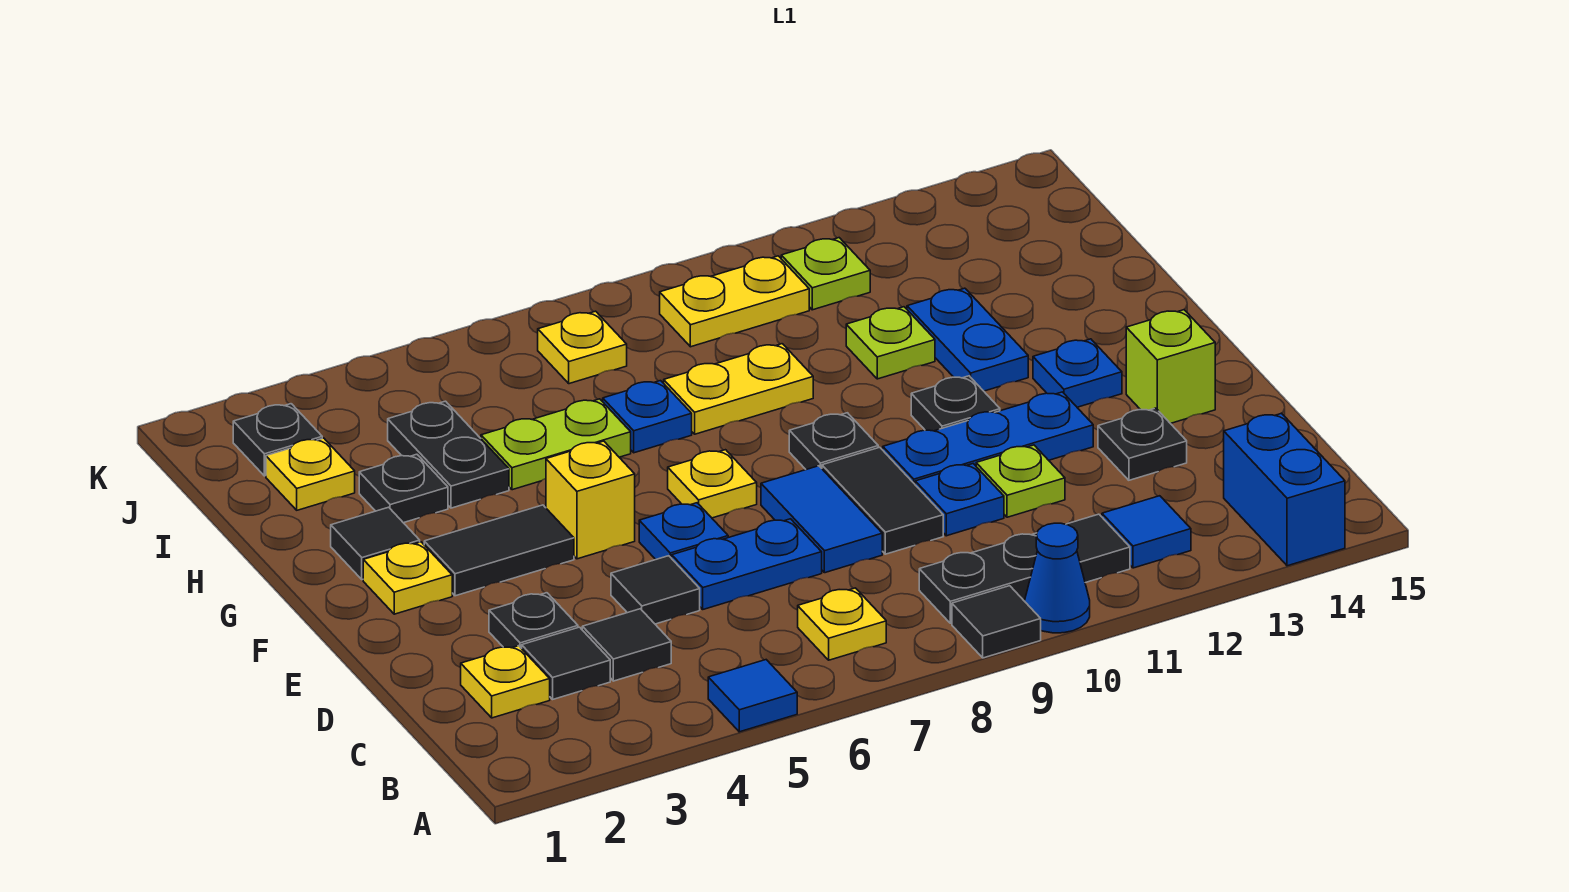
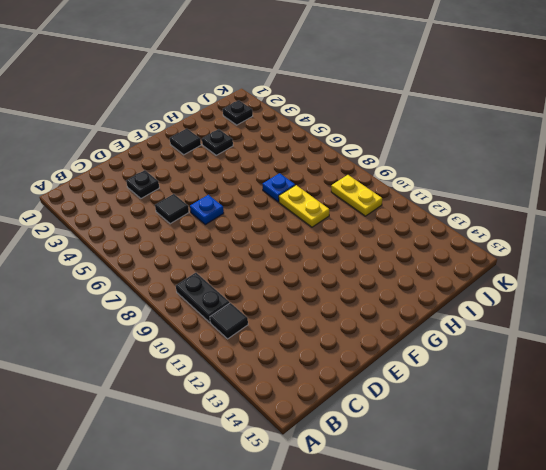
none -> blue tile A5 level 1
none -> black tile A9 level 1
none -> blue cone A10 level 1
none -> blue brick A14:B14 level 1

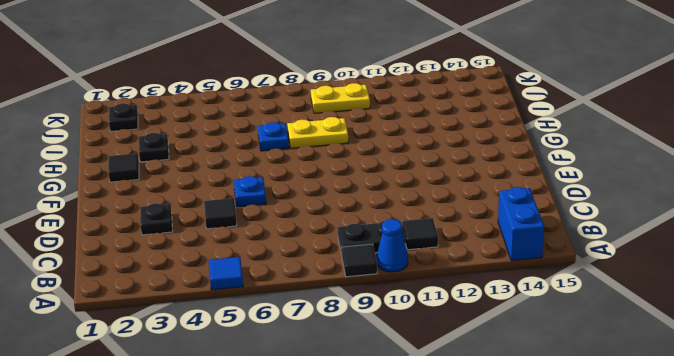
none -> yellow plate B7 level 1
none -> blue tile B12 level 1
none -> yellow plate C2 level 1
none -> black tile C3 level 1

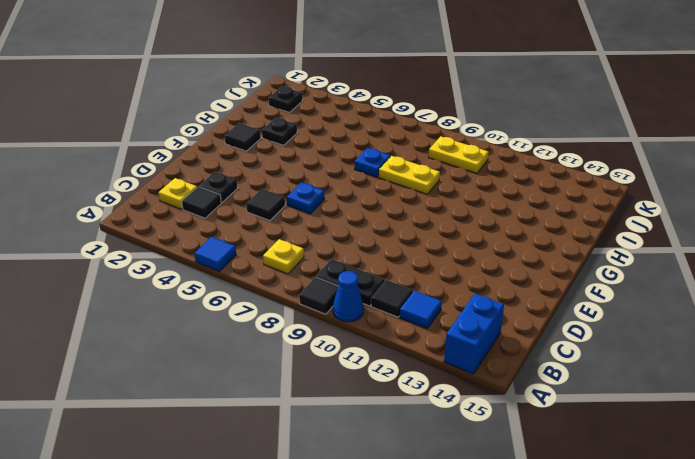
none -> black tile C4 level 1
none -> blue plate D6:D7 level 1
none -> blue tile D8:E8 level 1
none -> black tile D9:E9 level 1

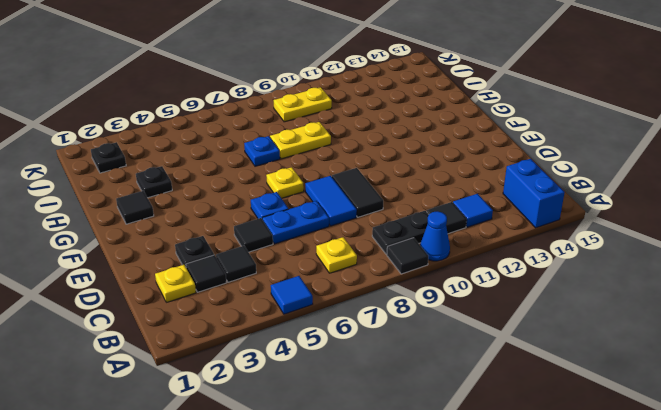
none -> blue plate D10 level 1
none -> lime plate D11 level 1
none -> black plate D13 level 1
none -> blue plate E10:E12 level 1

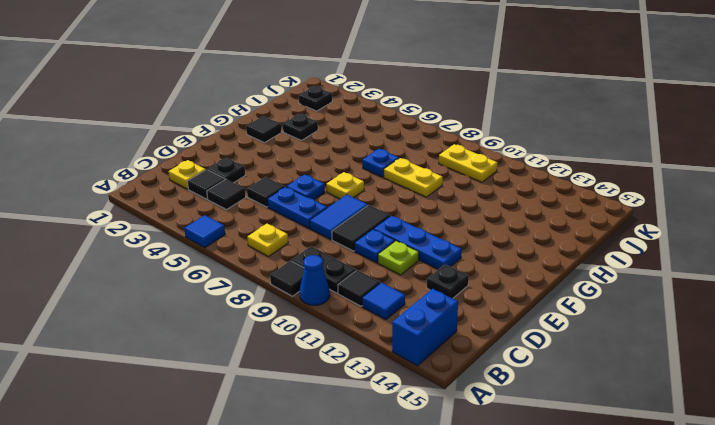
none -> lime brick E14 level 1
none -> yellow plate F2 level 1
none -> black tile F3:F4 level 1
none -> yellow brick F5 level 1

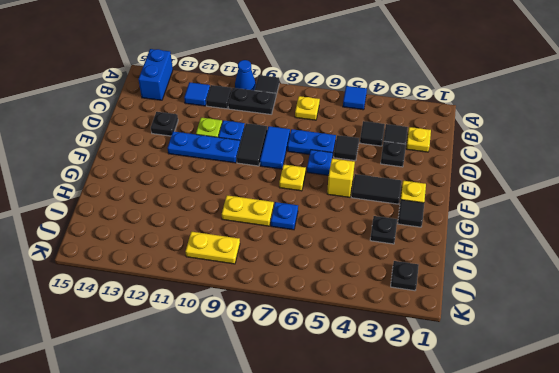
none -> lime brick E14 level 1
none -> black plate F9 level 1
none -> black plate F11 level 1
none -> blue plate F13 level 1

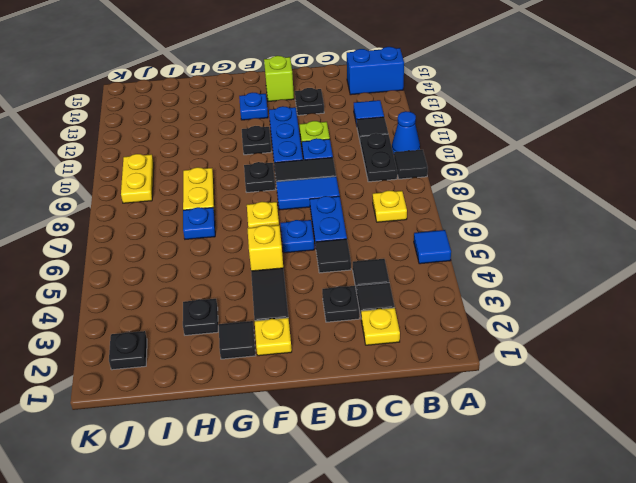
none -> blue plate G12:H12 level 1
none -> black plate H4:I4 level 1
none -> lime plate H5:H6 level 1
none -> lime plate H11 level 1

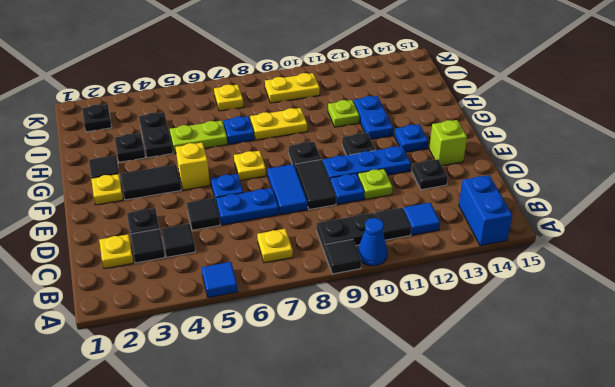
none -> yellow plate I2 level 1
none -> lime plate J11 level 1

